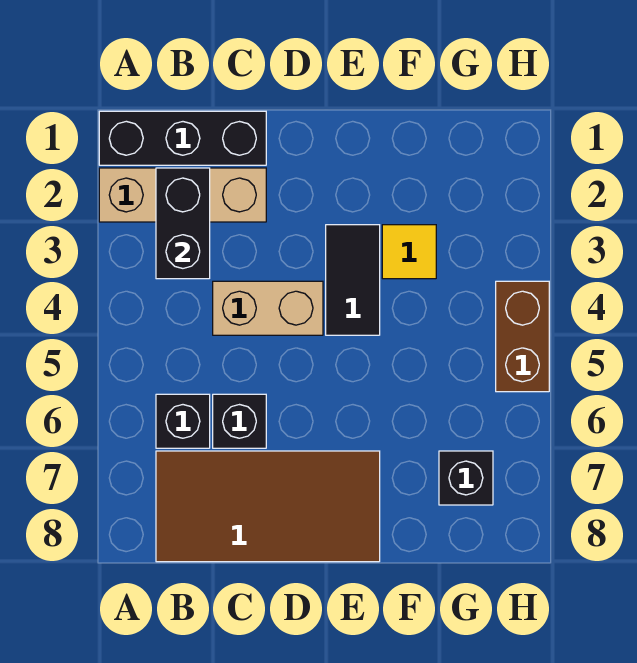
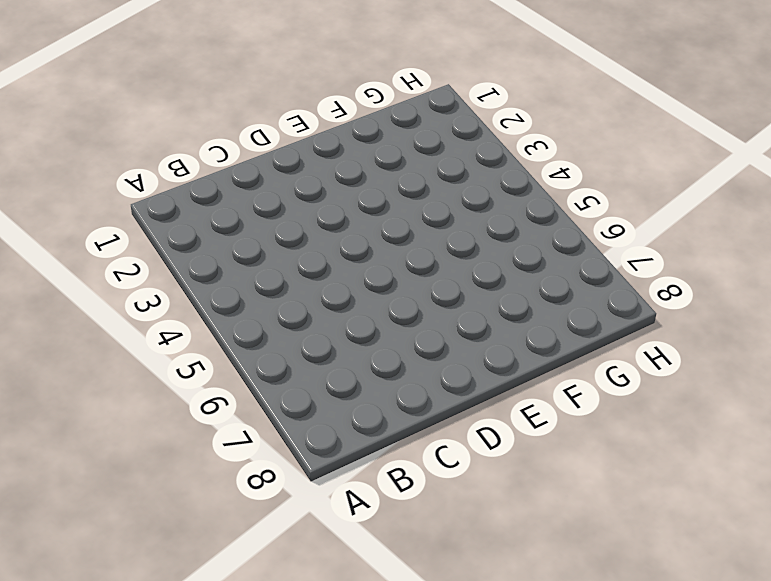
none -> black brick A1:C1 level 1
none -> tan brick A2:C2 level 1

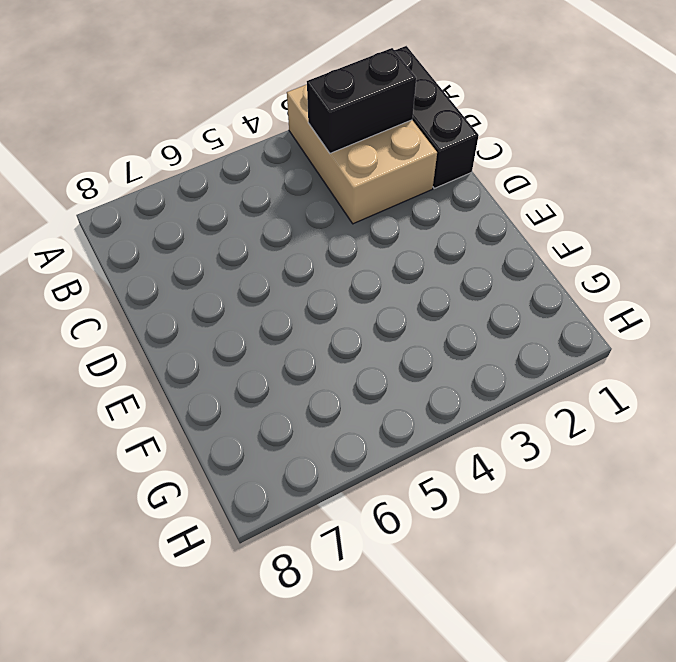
tan brick A2:C3 level 1 -> tan brick A2:C2 level 1
none -> black brick B6 level 1
none -> brown tile B7:E8 level 1

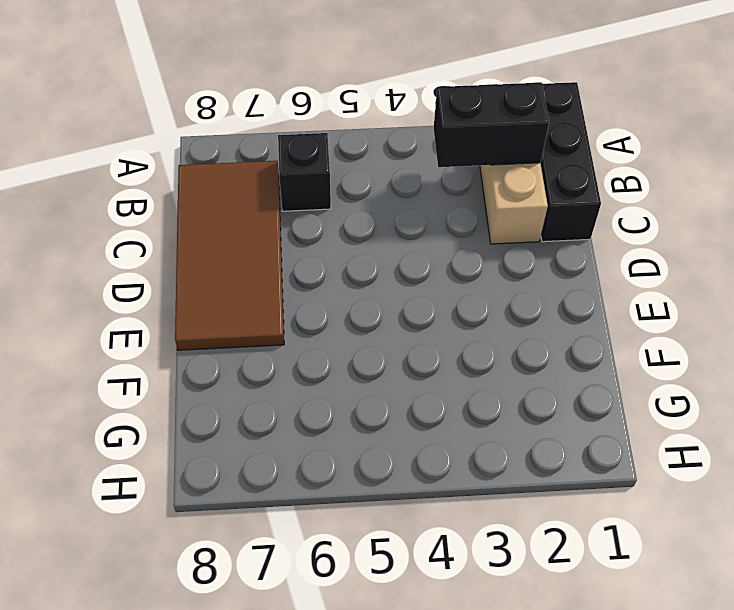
none -> tan brick C4:D4 level 1
none -> black brick C6 level 1

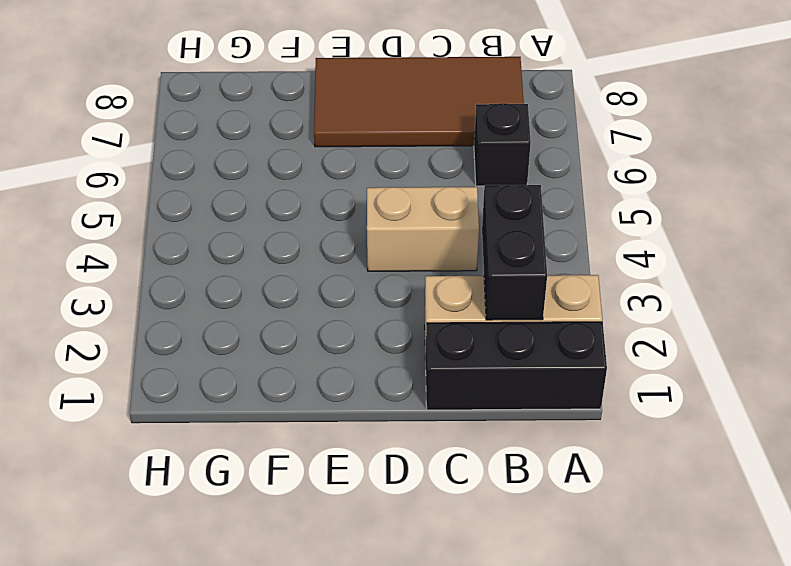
none -> black brick C6 level 1
none -> black tile E3:E4 level 1

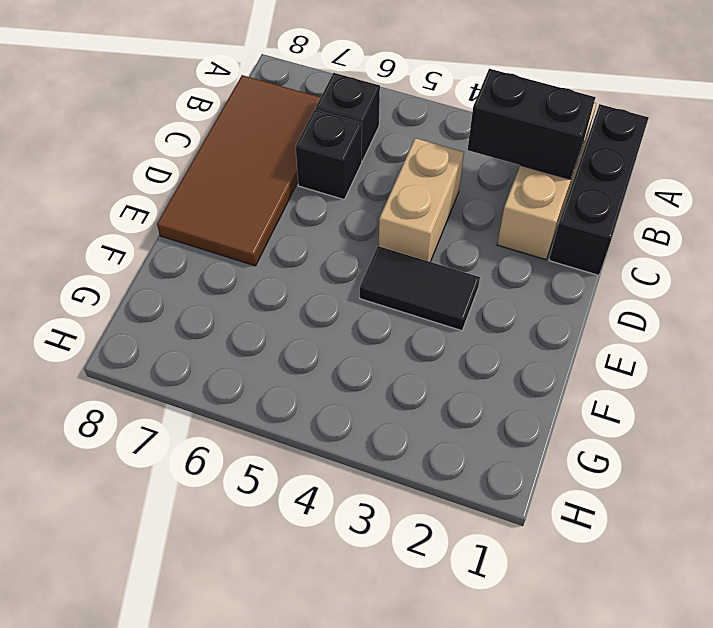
none -> yellow tile F3 level 1
none -> black brick G7 level 1

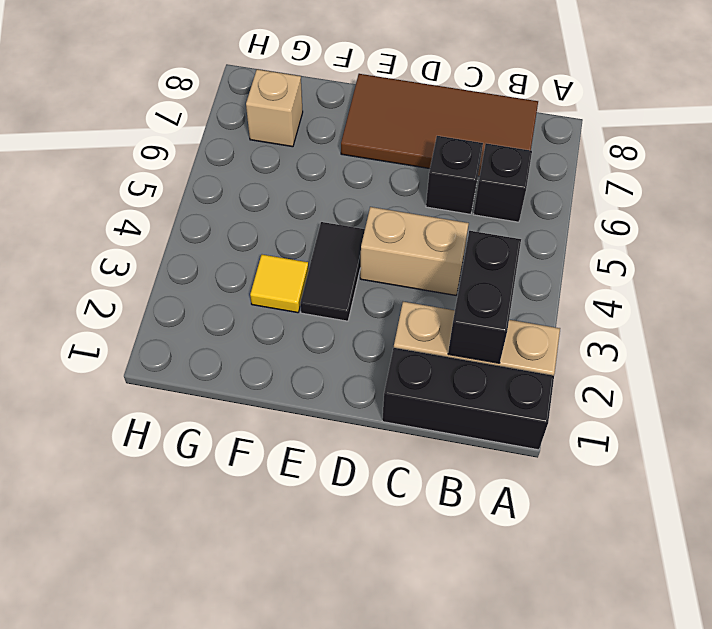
tan brick G7 level 1 -> black brick G7 level 1
none -> brown brick H4:H5 level 1

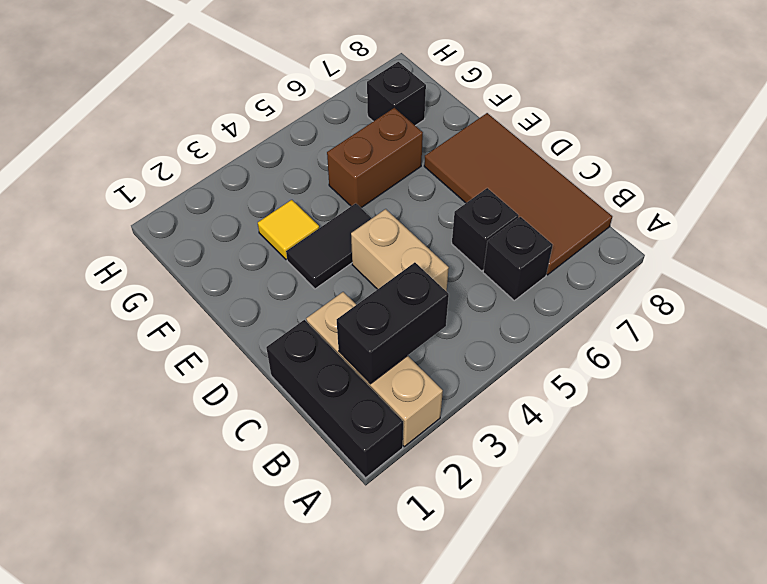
brown brick F5:F6 level 1 -> brown brick H4:H5 level 1

